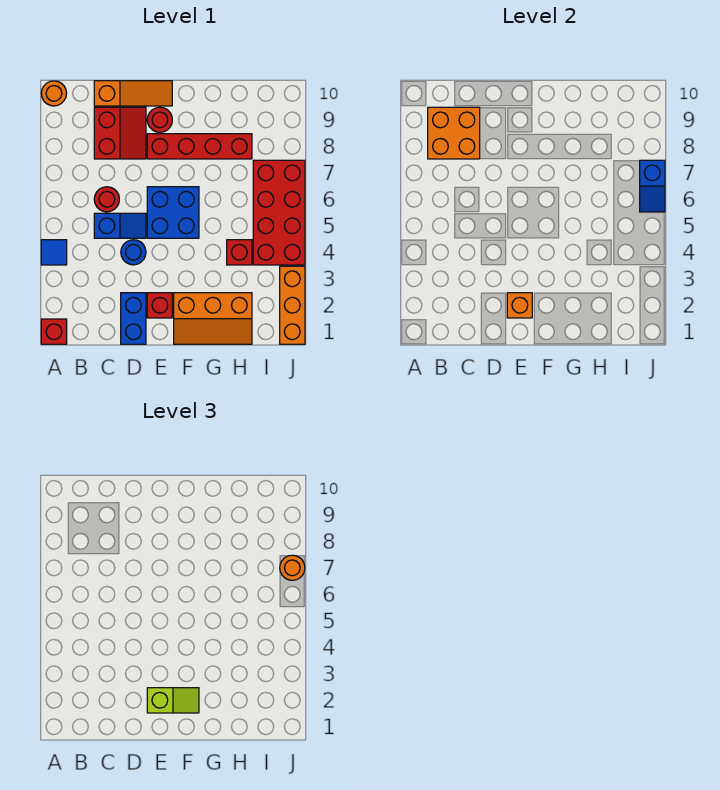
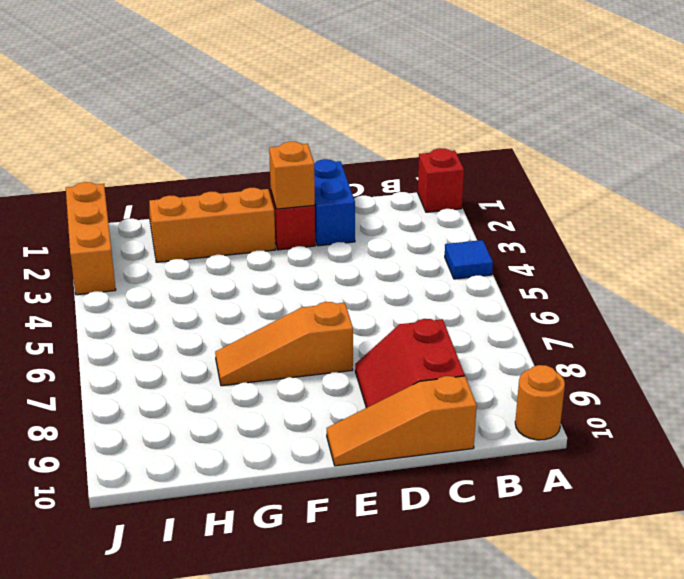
orange slope E7:G7 level 1 top E -> none
none -> blue slope C5:D5 level 1 top C
none -> red round brick C6 level 1
none -> blue round brick D4 level 1

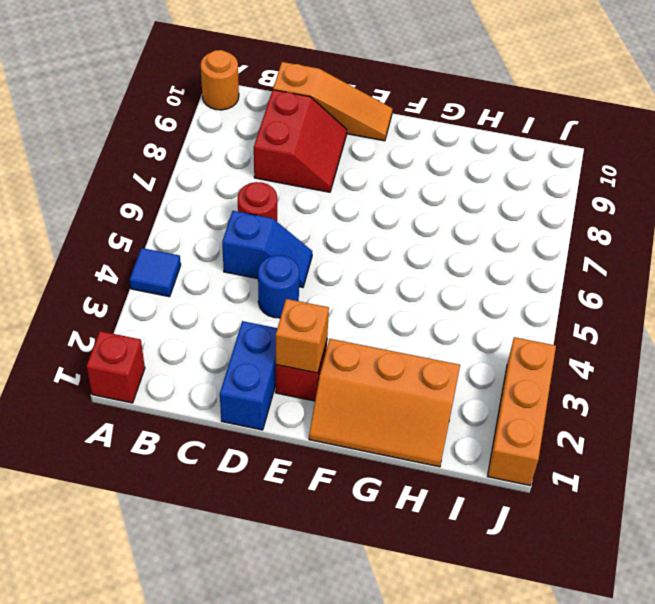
none -> blue brick E5:F6 level 1
none -> red brick E8:H8 level 1
none -> red round brick E9 level 1

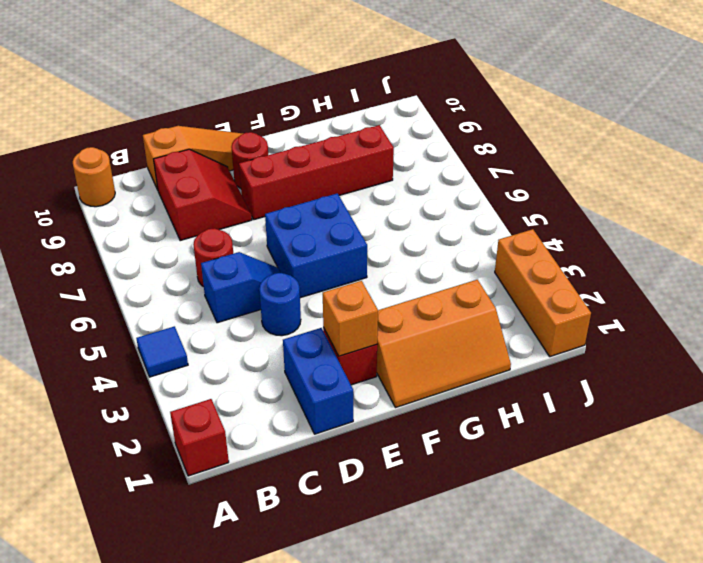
none -> red brick H4 level 1
none -> red brick I4:J7 level 1
none -> orange brick B8:C9 level 2

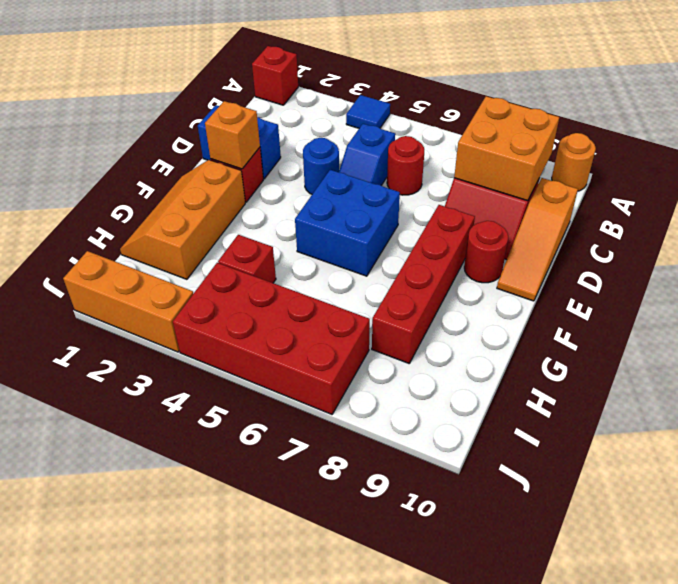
none -> blue slope J6:J7 level 2 top 7
none -> lime slope E2:F2 level 3 top E
none -> orange round brick J7 level 3

